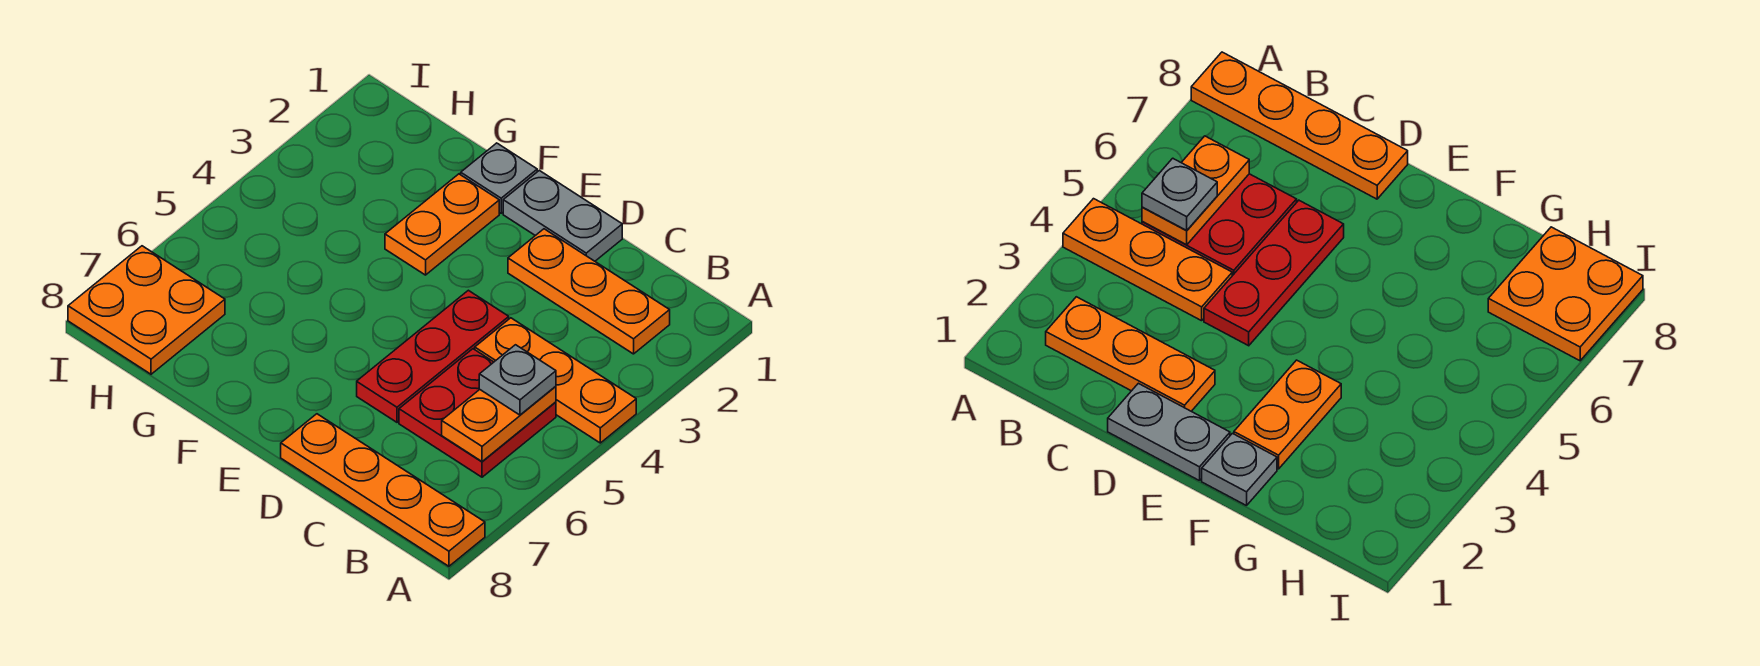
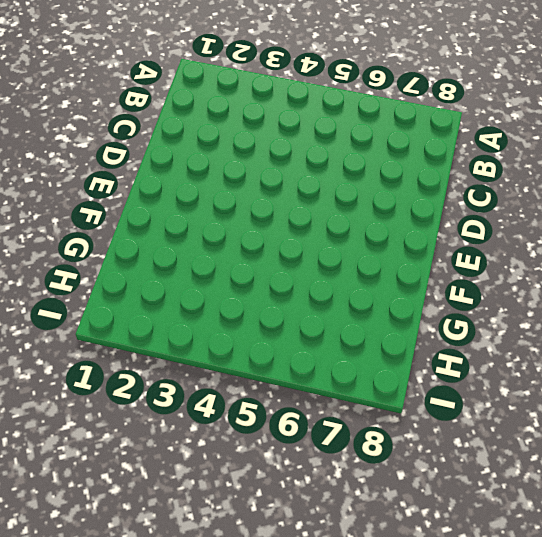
none -> orange plate A4:C4 level 1
none -> orange plate A8:D8 level 1

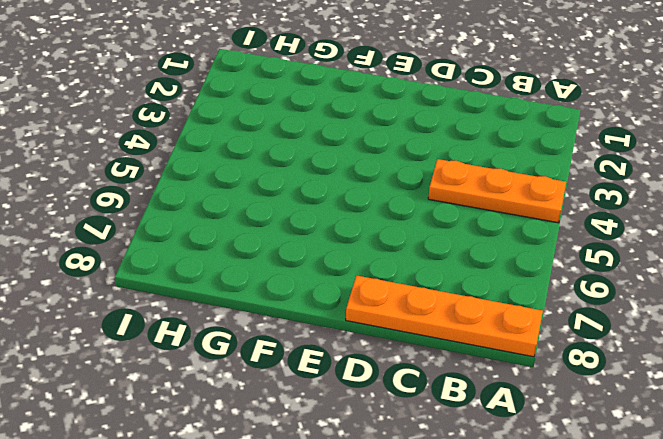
none -> orange plate B2:D2 level 1
none -> red plate B5:C6 level 1

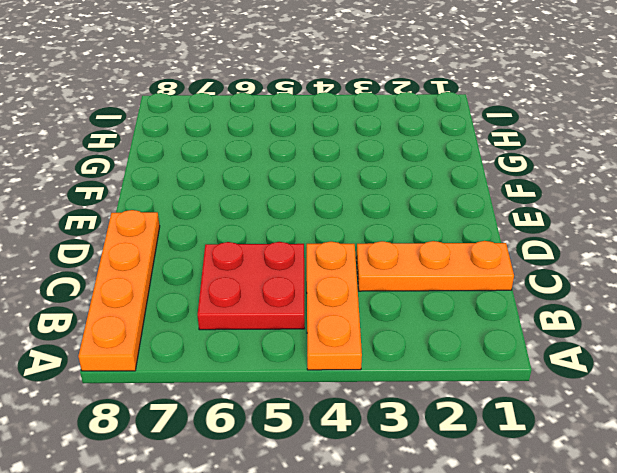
orange plate C1:C3 level 1 -> orange plate B2:D2 level 1
none -> grey plate D1:E1 level 1
none -> red plate D4:D6 level 1

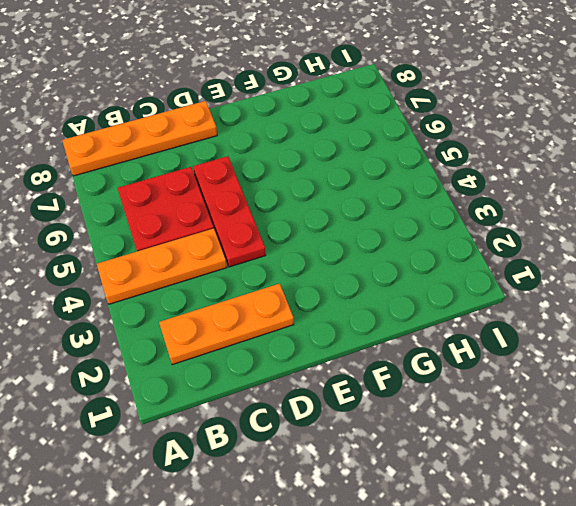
none -> grey plate D1:E1 level 1
none -> grey plate F1 level 1

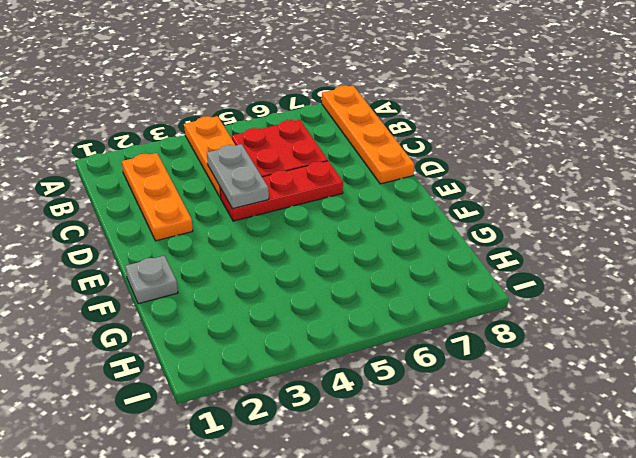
grey plate C4:D4 level 2 -> grey plate D1:E1 level 1
none -> orange plate F2:F3 level 1
none -> orange plate H7:I8 level 1

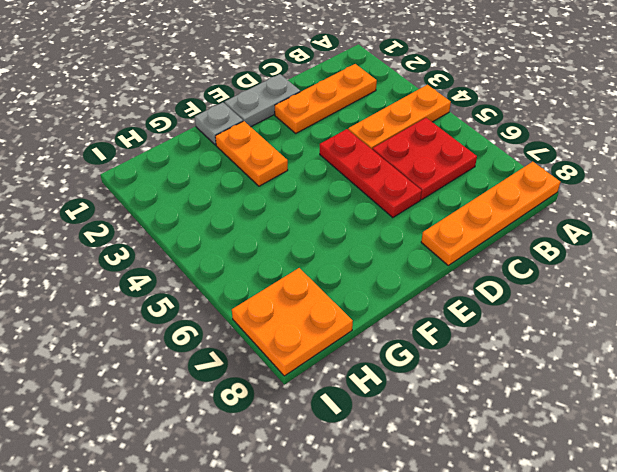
none -> orange plate B5:B6 level 2
none -> grey plate B5 level 3

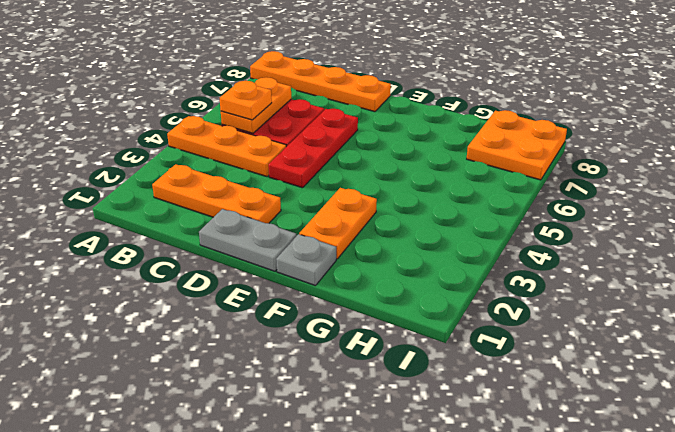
orange plate B5 level 3 -> grey plate B5 level 3

